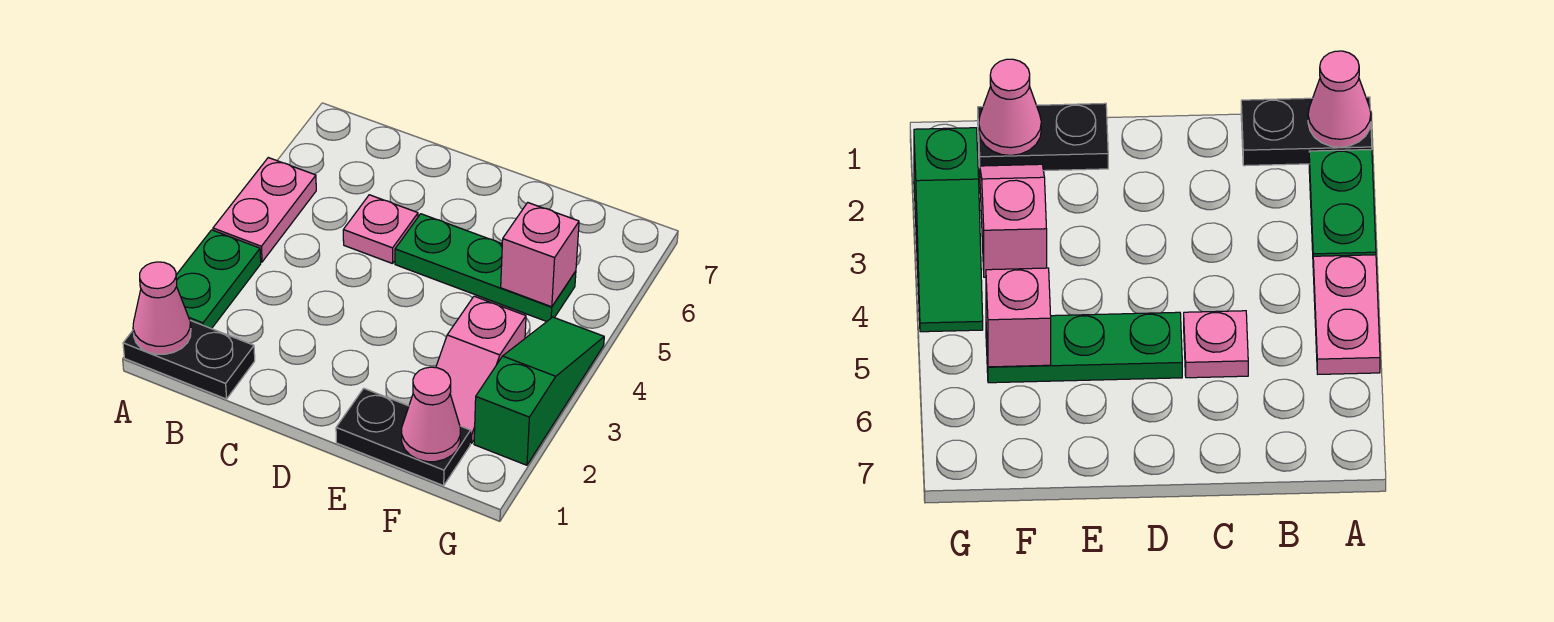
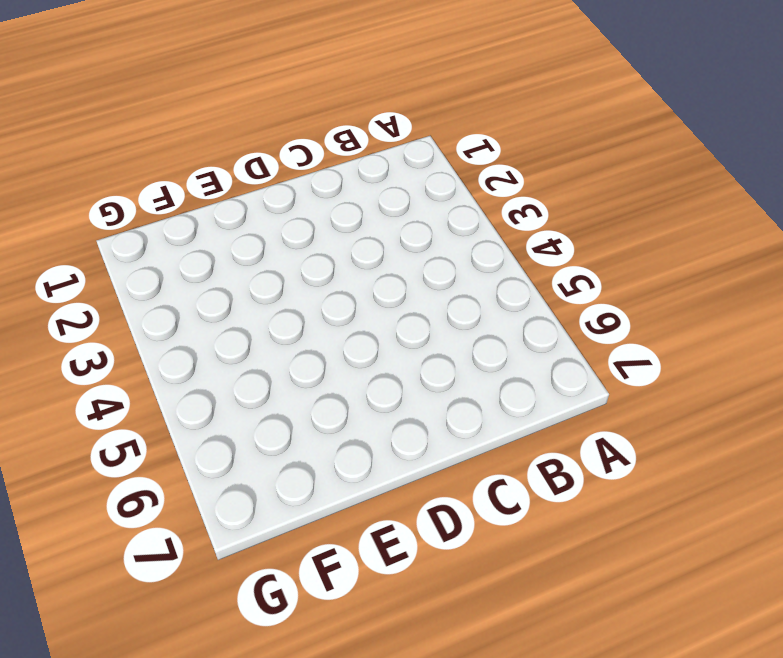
none -> black plate A1:B1 level 1
none -> green plate A2:A3 level 1

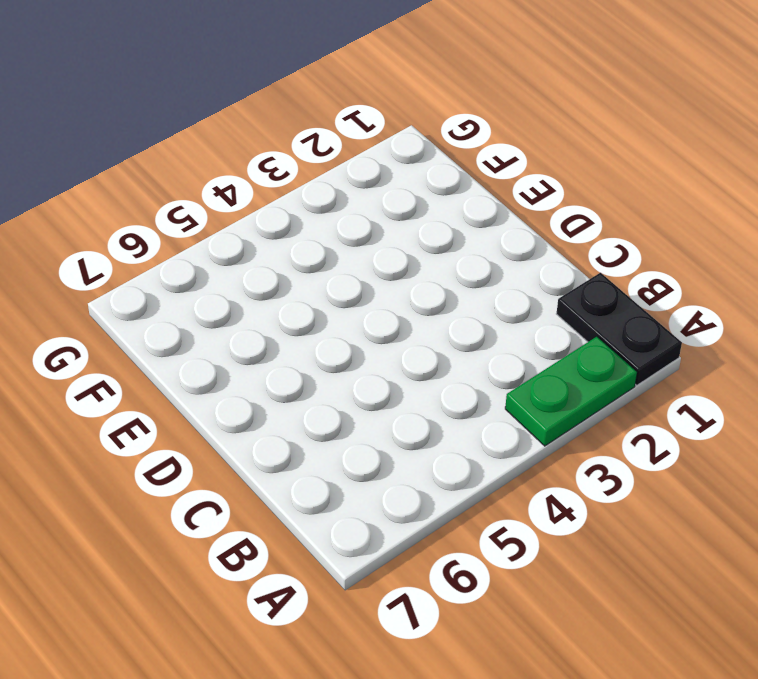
none -> pink plate A4:A5 level 1
none -> pink plate C5 level 1

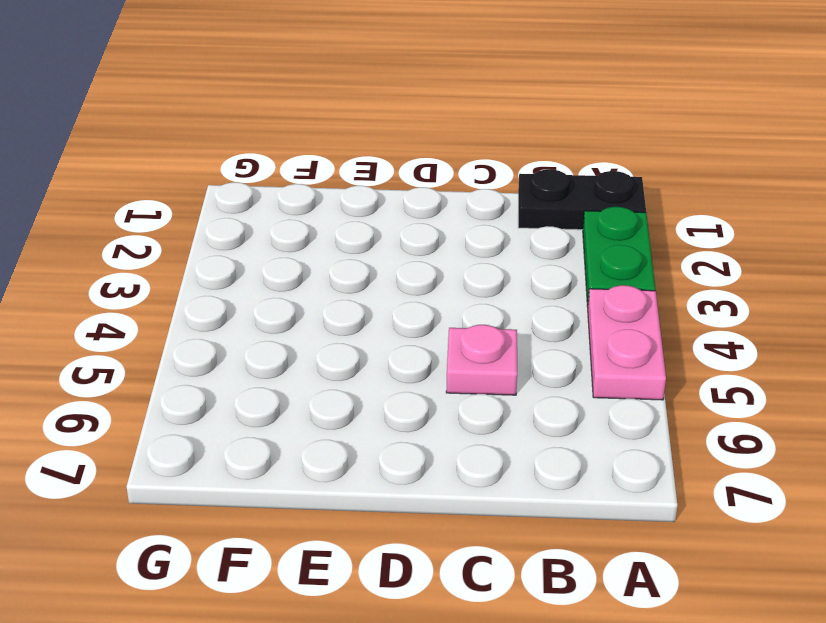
none -> green plate D5:F5 level 1
none -> black plate E1:F1 level 1

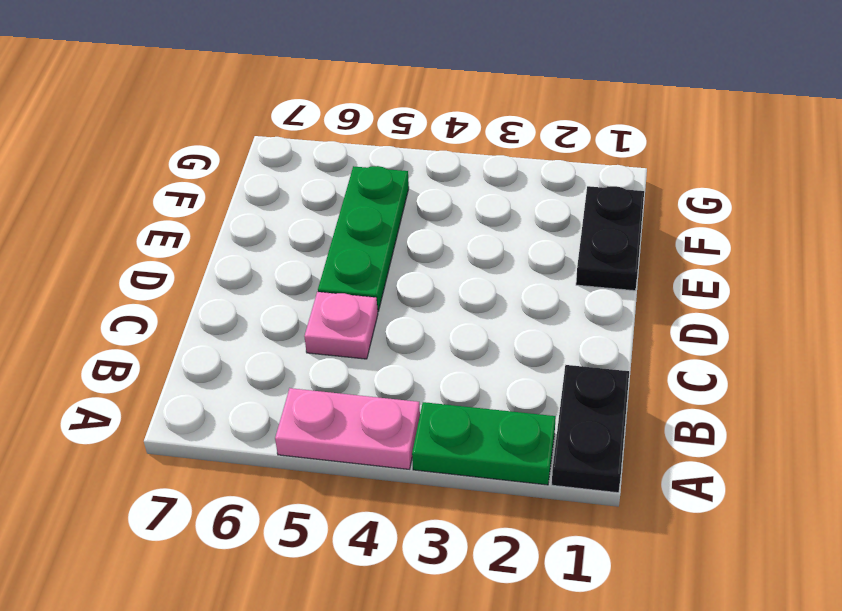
none -> pink slope F2:F3 level 1 top 3
none -> green slope G2:G4 level 1 top 2

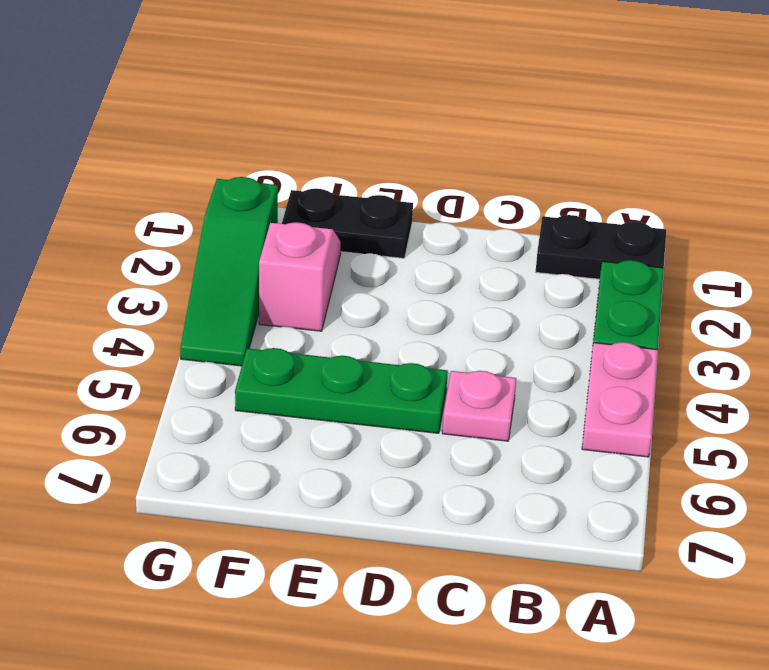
none -> pink cone A1 level 2
none -> pink cone F1 level 2

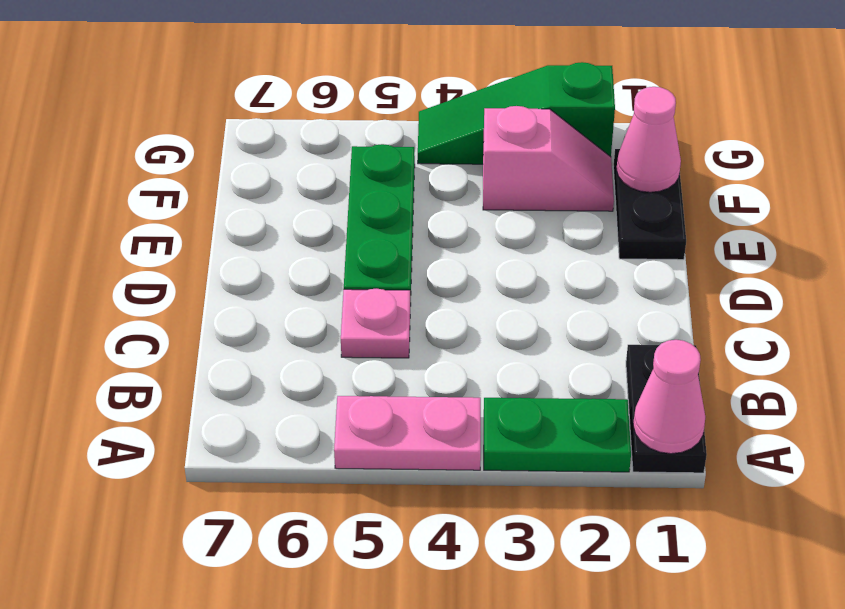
none -> pink brick F5 level 2

